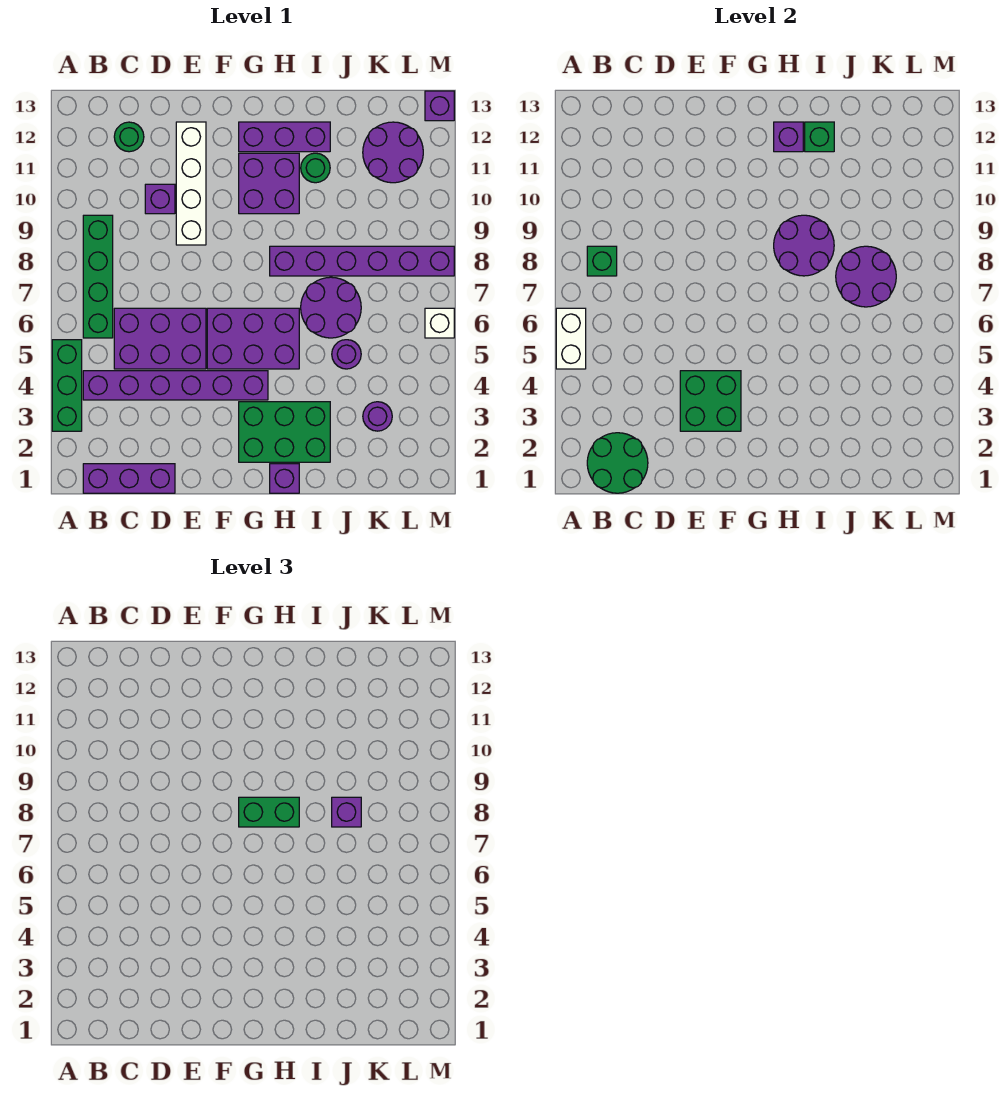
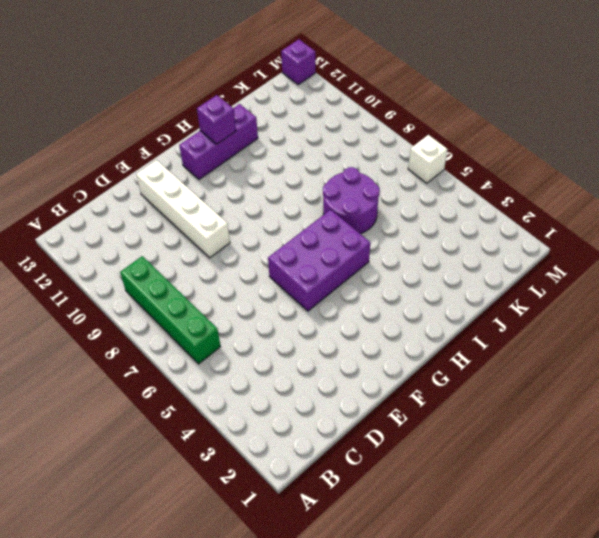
none -> green brick A3:A5 level 1
none -> purple brick B1:D1 level 1
none -> purple brick B4:G4 level 1
none -> purple brick C5:E6 level 1

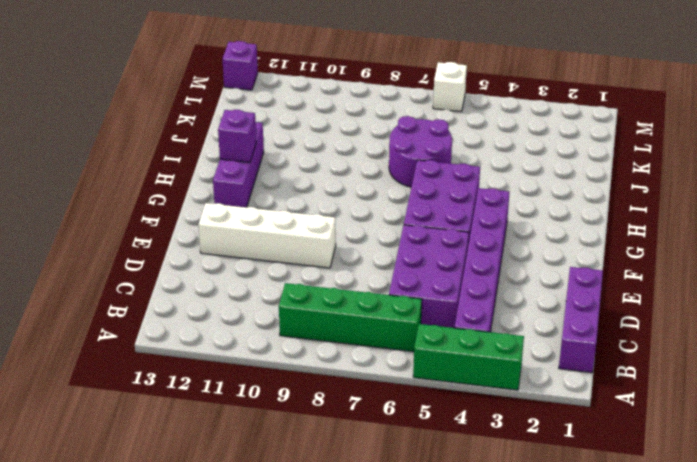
none -> green round brick C12 level 1
none -> purple brick D10 level 1
none -> green brick G2:I3 level 1
none -> purple brick G10:H11 level 1

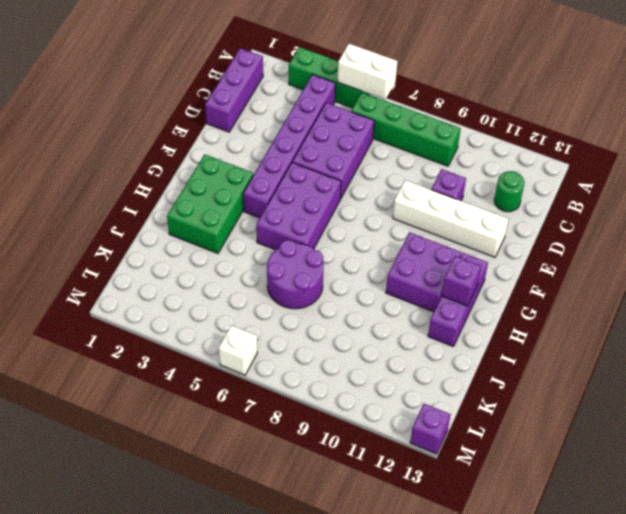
none -> purple brick H1 level 1
none -> purple brick H8:M8 level 1
none -> green round brick I11 level 1
none -> purple round brick J5 level 1

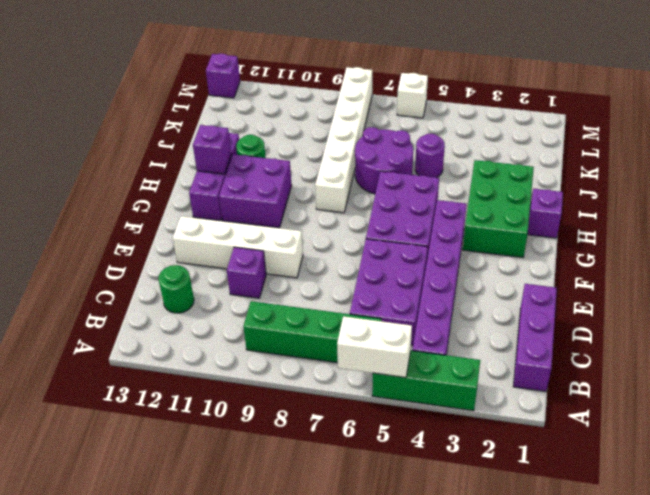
white brick H8:M8 level 1 -> purple brick H8:M8 level 1
none -> purple round brick K3 level 1
none -> purple round brick K11:L12 level 1
none -> green round brick B1:C2 level 2
none -> green brick B8 level 2

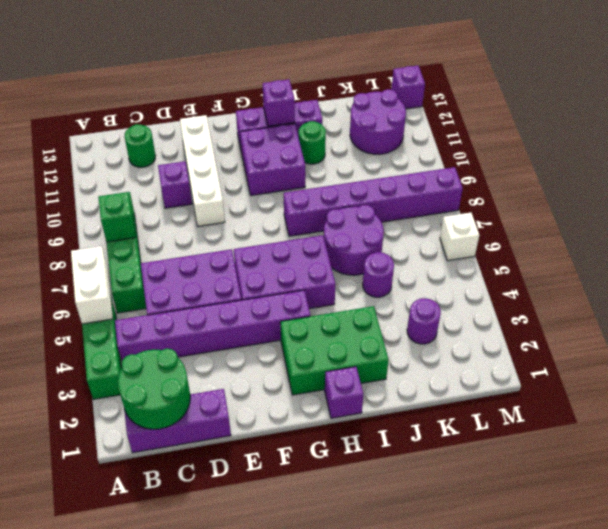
none -> green brick E3:F4 level 2
none -> purple round brick H8:I9 level 2
none -> green brick I12 level 2
none -> purple round brick J7:K8 level 2

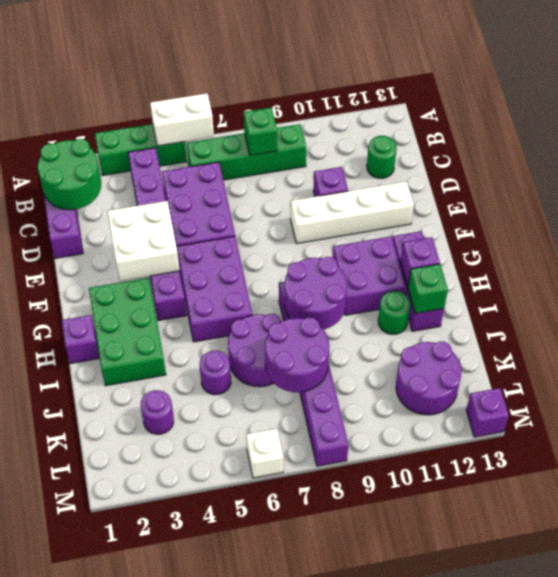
white brick E3:F4 level 2 -> green brick E3:F4 level 2
none -> green brick G8:H8 level 3
none -> purple brick J8 level 3

